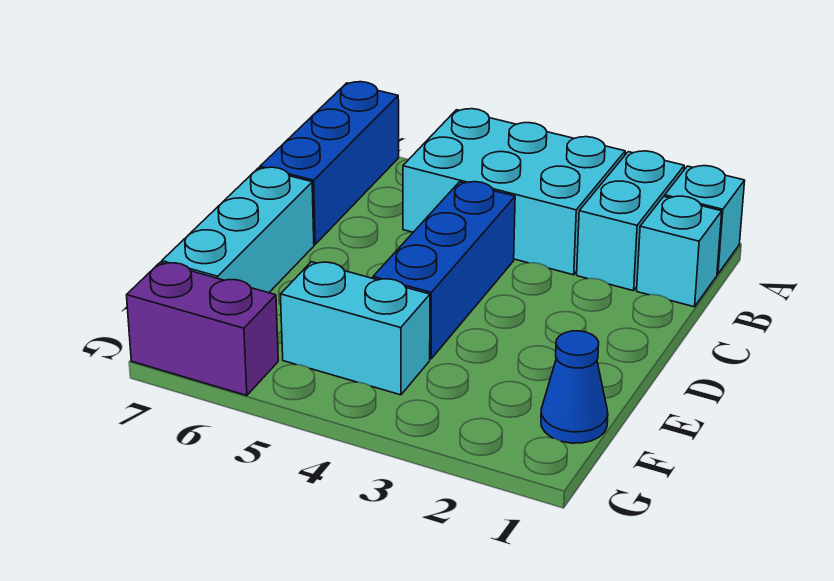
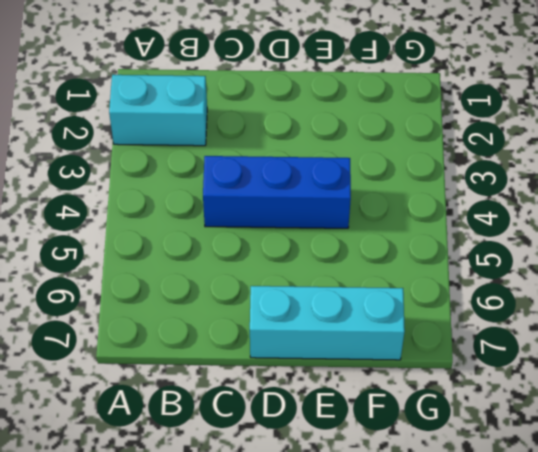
none -> cyan brick A1 level 1
none -> cyan brick A3:B5 level 1

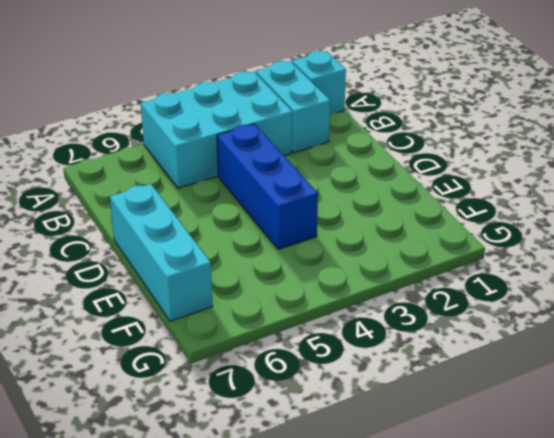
none -> blue brick A7:C7 level 1
none -> cyan brick B1 level 1

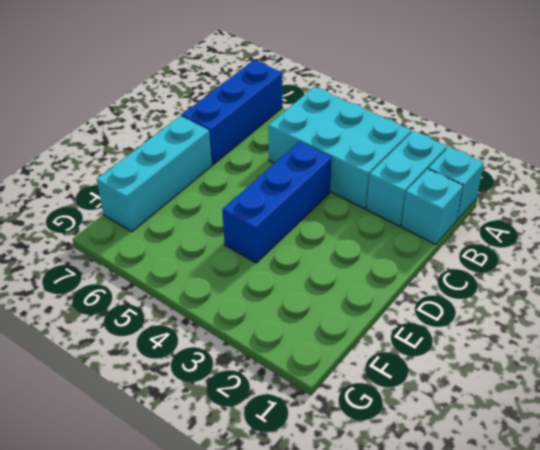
none -> blue cone F1 level 1
none -> cyan brick F4:F5 level 1

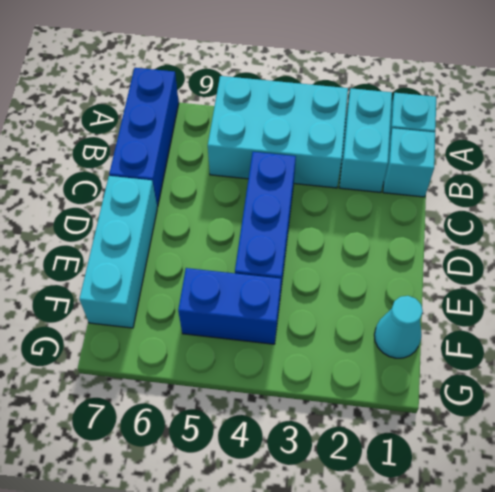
cyan cone F1 level 1 -> blue cone F1 level 1
blue brick F4:F5 level 1 -> cyan brick F4:F5 level 1
none -> purple brick G6:G7 level 1

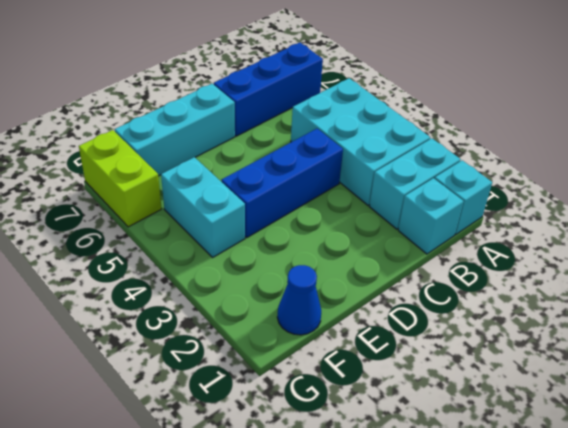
lime brick G6:G7 level 1 -> purple brick G6:G7 level 1

